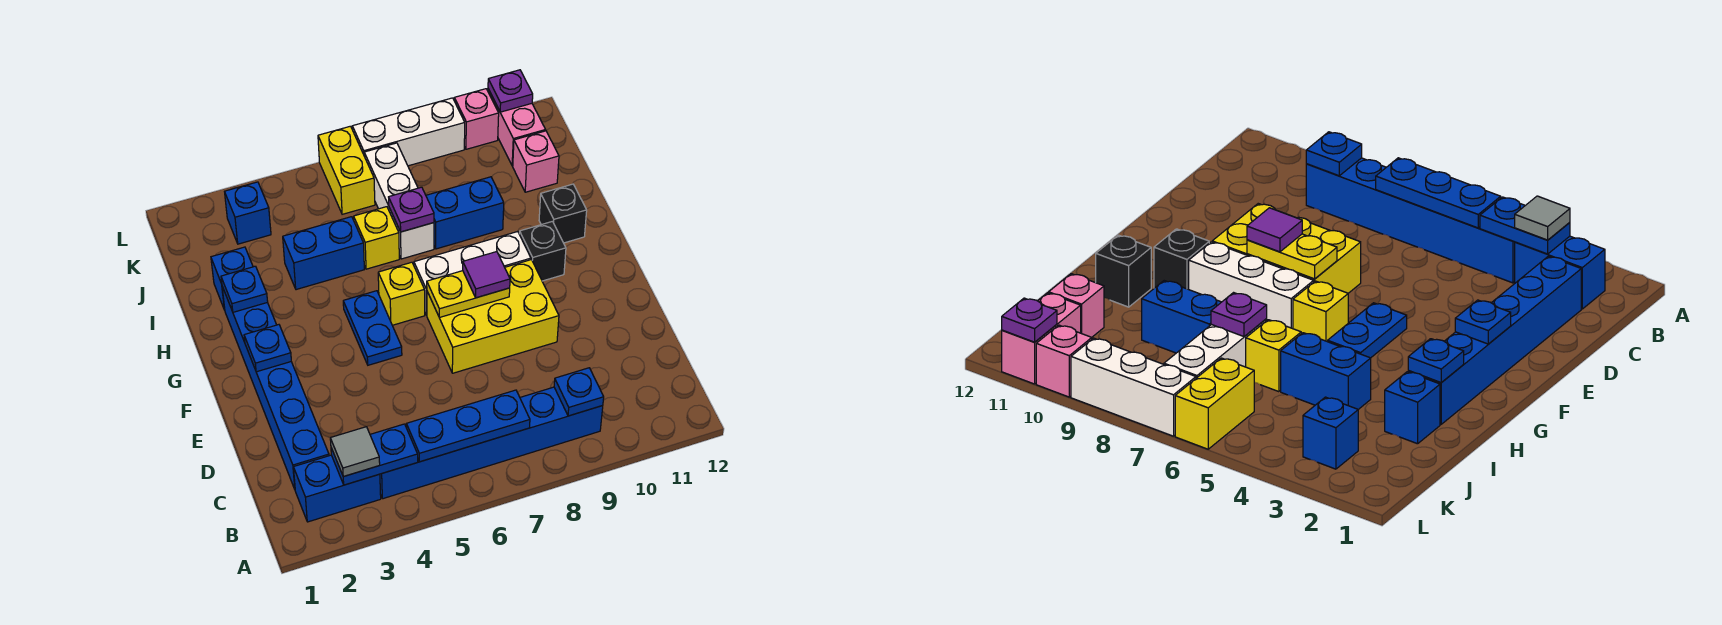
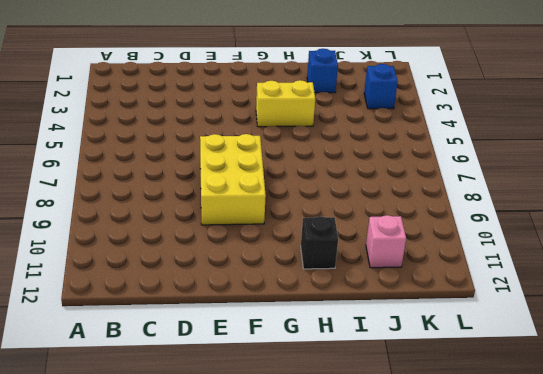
yellow brick G4:H4 level 1 -> yellow brick K6:L6 level 1
none -> blue brick B2:B3 level 1
none -> blue brick B4:B9 level 1
none -> blue brick C2:H2 level 1
none -> blue plate F5:G5 level 1

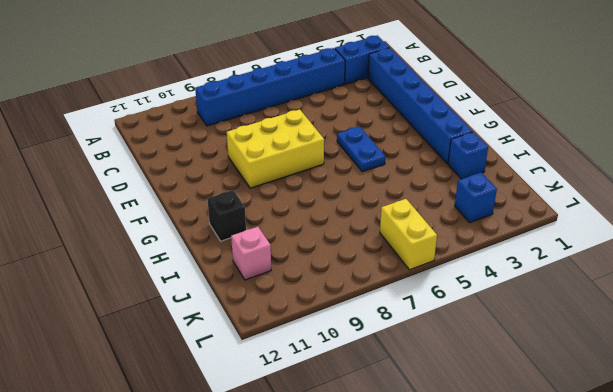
none -> yellow brick G6 level 1
none -> white brick G7:G9 level 1
none -> black brick G10 level 1
none -> blue brick I4:I5 level 1

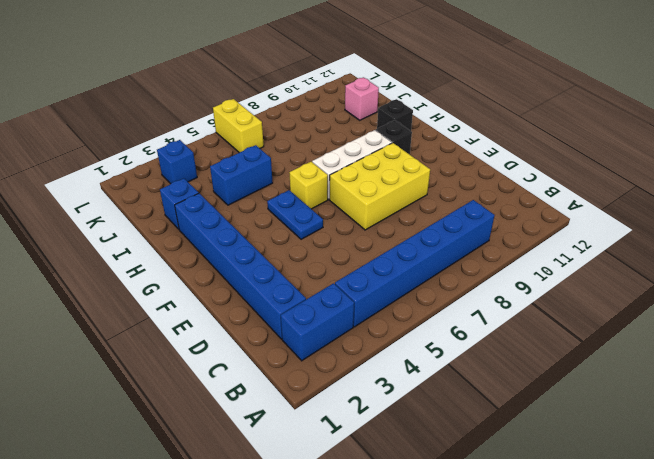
none -> yellow brick I6 level 1
none -> white brick I7:K7 level 1
none -> blue brick I8:I9 level 1
none -> pink brick K11:L11 level 1

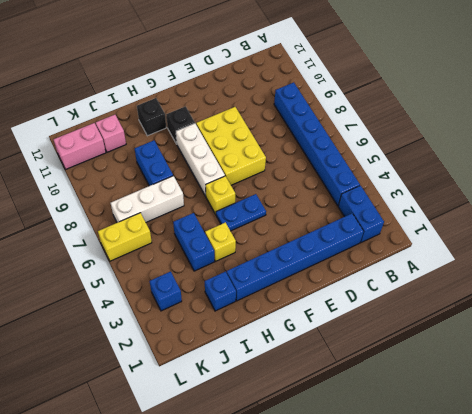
yellow brick H4 level 1 -> yellow brick I6 level 1
none -> white brick L7:L9 level 1
none -> pink brick L10 level 1
none -> blue plate B3:B4 level 2
none -> blue plate B5:B7 level 2

